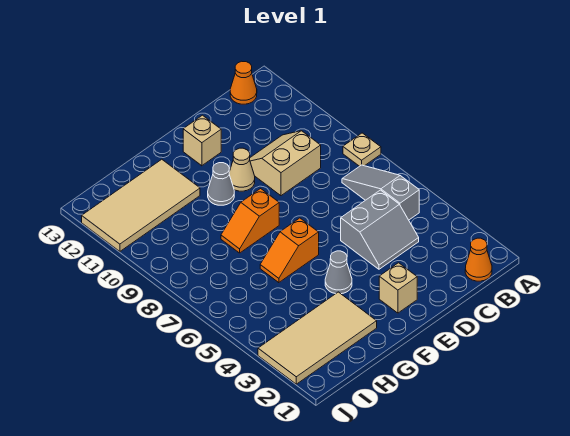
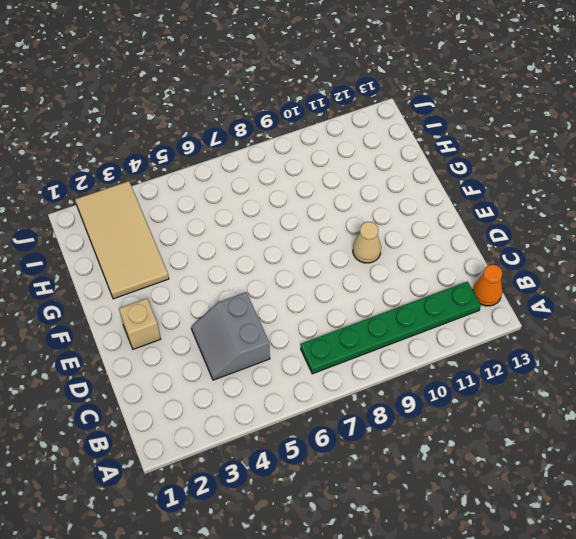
green plate B7:B12 level 1 -> grey slope B5:B7 level 1 top 5
none -> tan plate A8 level 1
none -> orange cone B1 level 1
none -> tan slope C9:D10 level 1 top 9

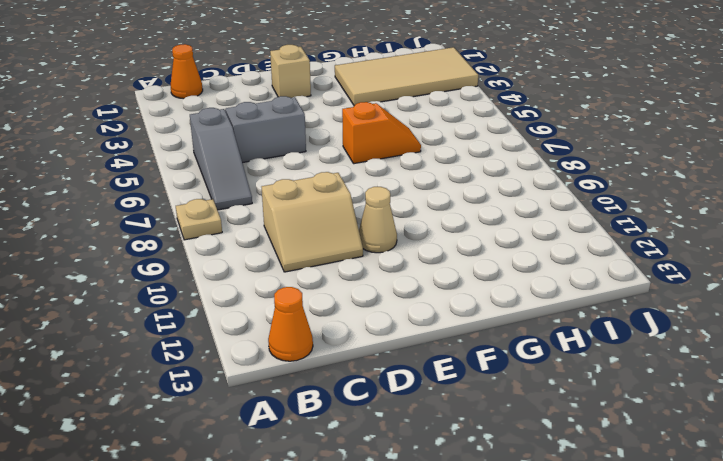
none -> tan brick E12 level 1
none -> grey cone F4 level 1
none -> orange slope F8:G8 level 1 top F

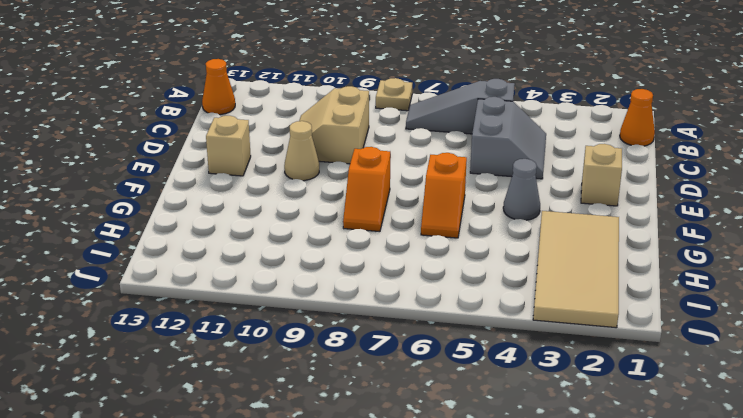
none -> grey cone F10 level 1
none -> tan tile G11:J12 level 1

